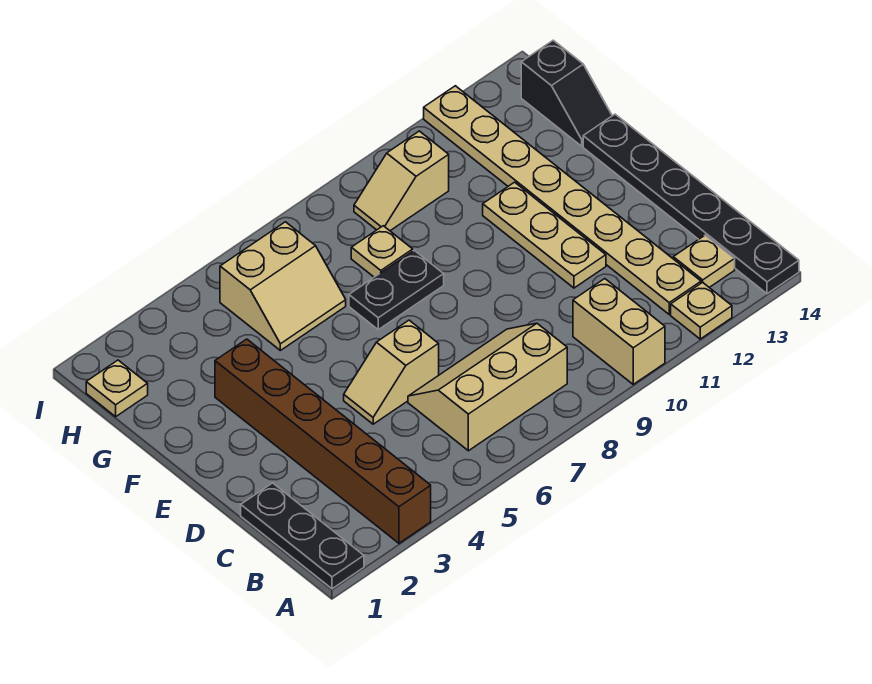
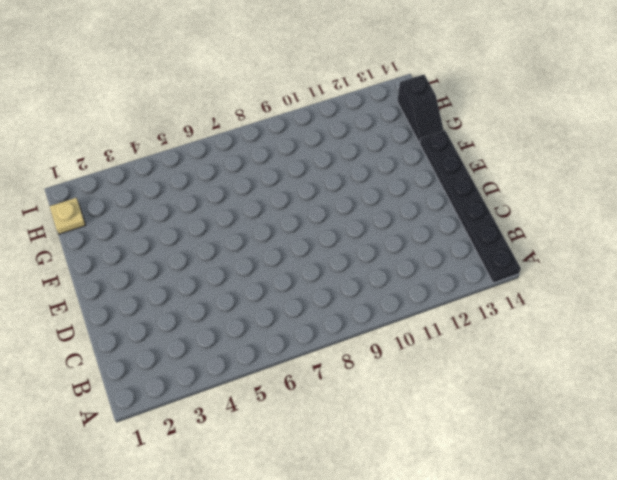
none -> black plate A1:C1 level 1
none -> brown brick A3:F3 level 1
none -> tan brick A10:B10 level 1

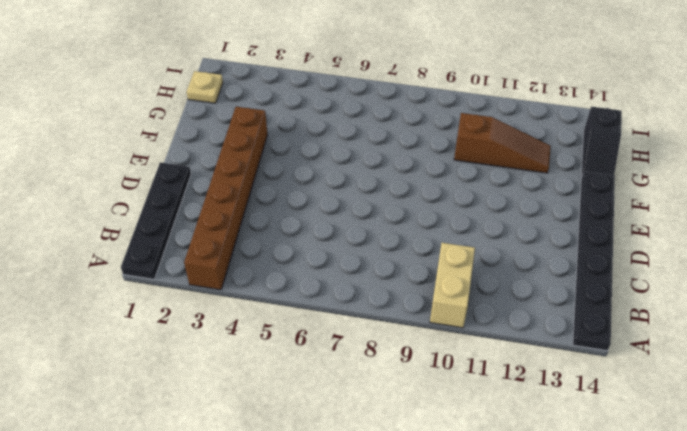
black plate A1:D1 level 1 -> black plate A1:C1 level 1
brown slope G10:G12 level 1 top 10 -> tan plate B12:I12 level 1
none -> tan plate A12 level 1
none -> tan slope B6:C8 level 1 top B
none -> tan plate B13 level 1

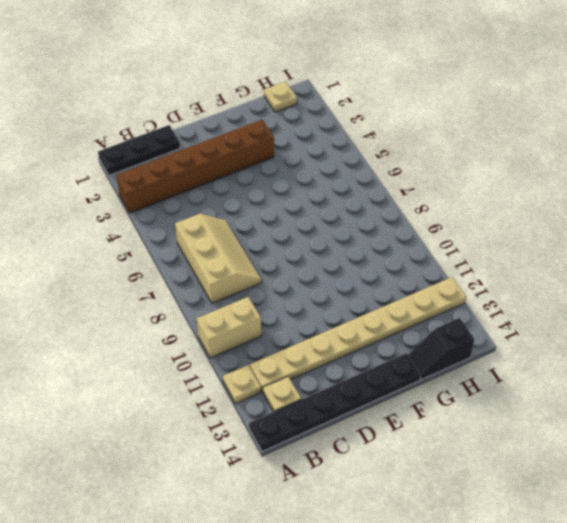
none -> tan slope D5:D6 level 1 top 6
none -> tan plate D11:F11 level 1
none -> black plate F7:F8 level 1

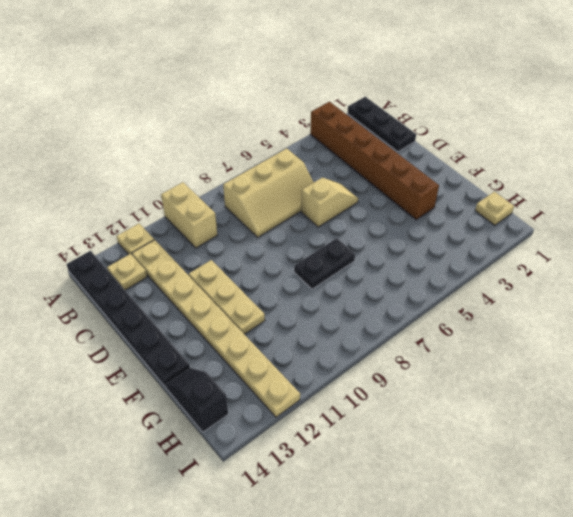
none -> tan slope G5:H6 level 1 top H
none -> tan plate G8 level 1
none -> tan slope H9:H10 level 1 top 10

